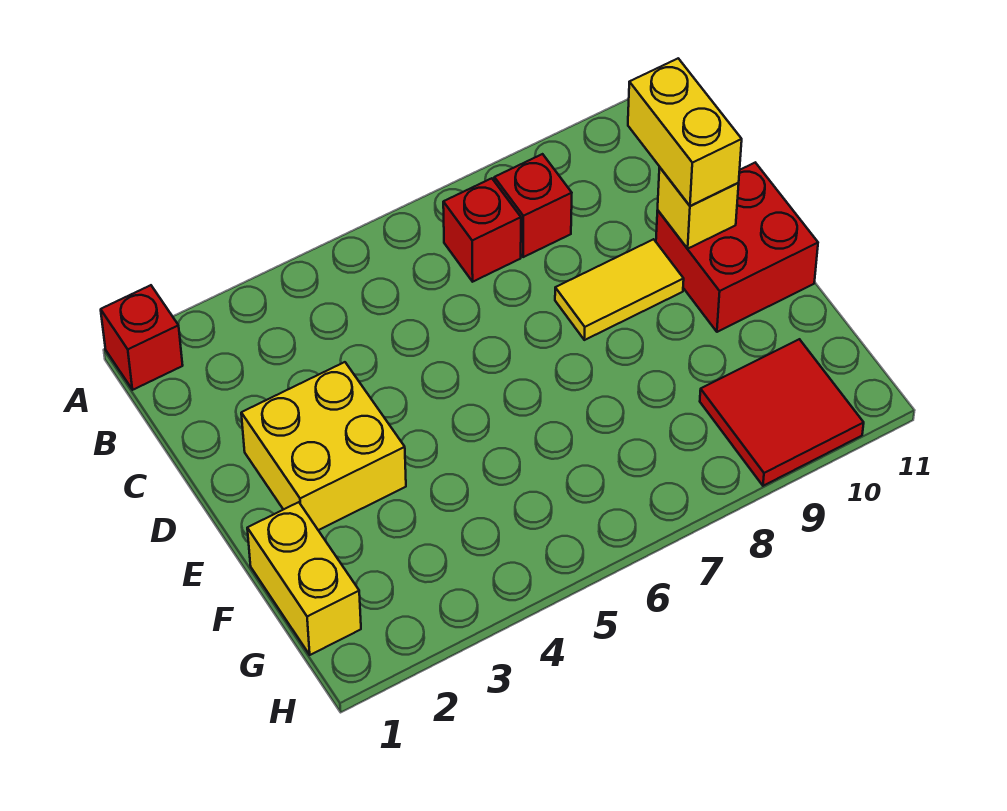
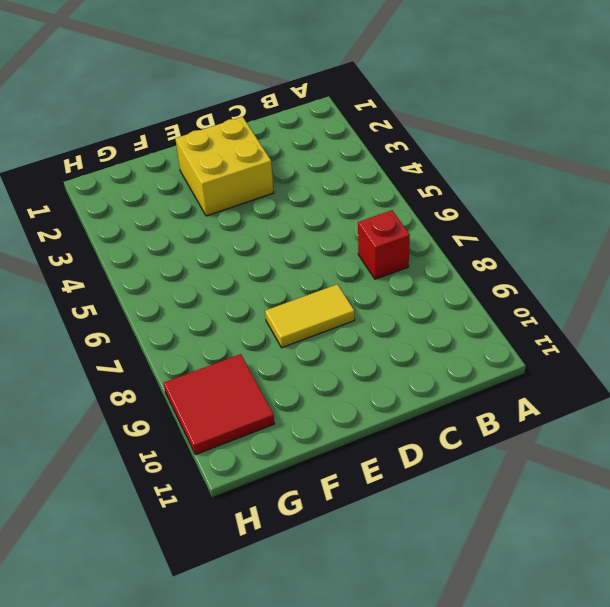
yellow tile D8:E8 level 1 -> yellow tile D8:D9 level 1
none -> red brick A1 level 1
none -> red brick B8 level 1

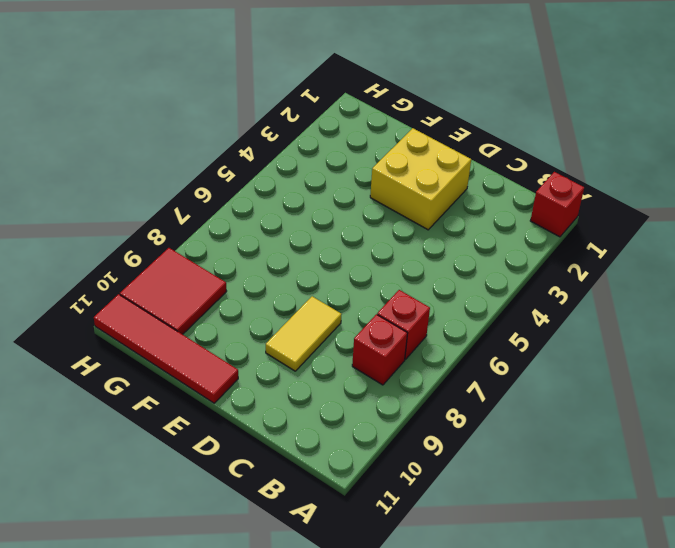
red tile E11:H11 level 1 -> red brick D10:E11 level 1
none -> yellow brick F1:G1 level 1
none -> yellow brick D10 level 2

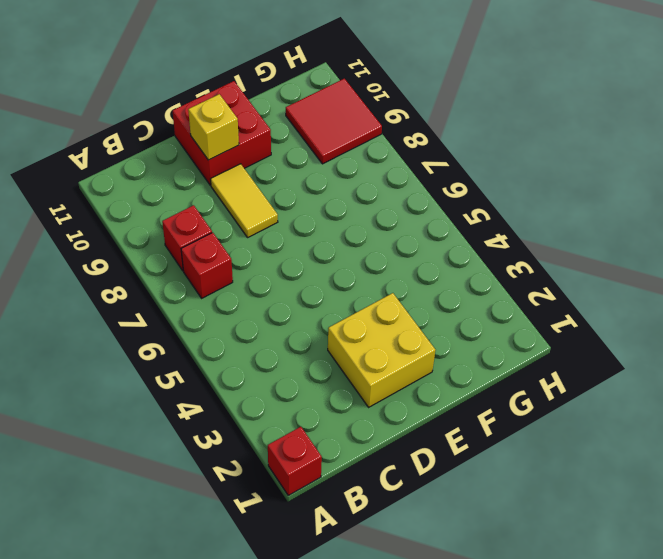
none -> yellow brick F1:G1 level 1
none -> yellow brick C10:D10 level 3

